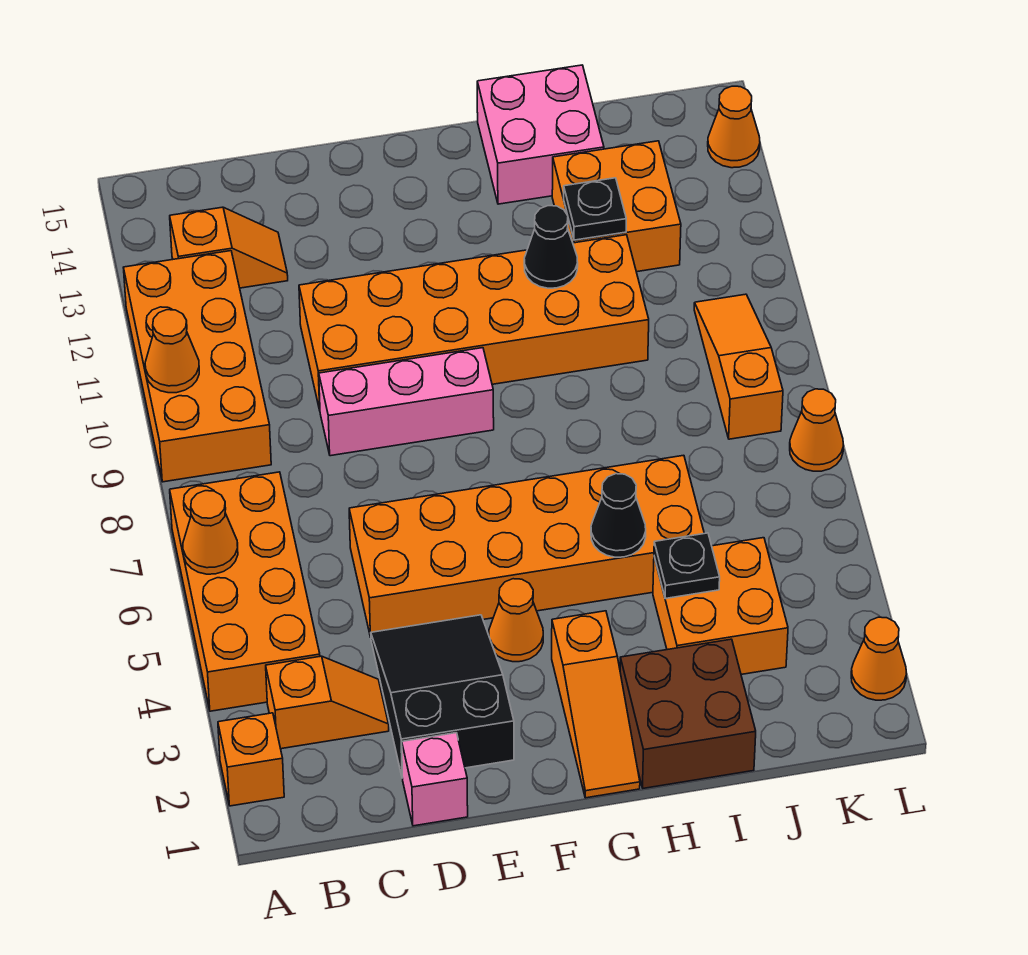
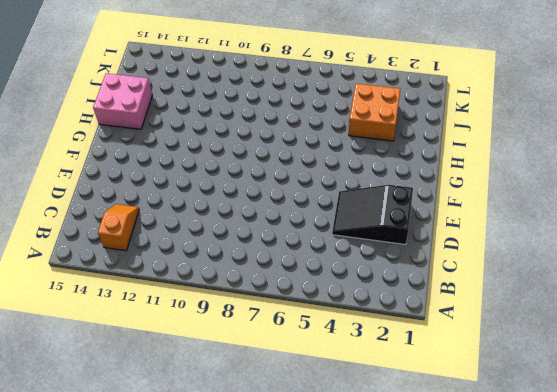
none -> orange brick A2 level 1
none -> orange brick A4:B7 level 1
none -> orange brick A9:B12 level 1

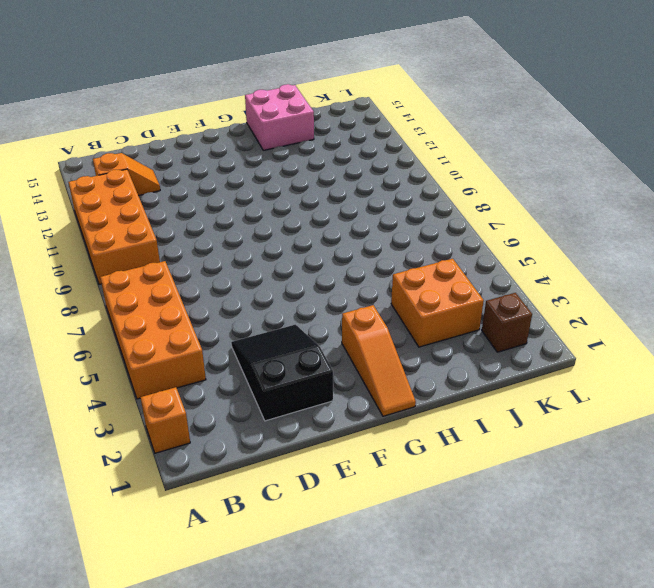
brown brick K2 level 1 -> none
none -> orange slope B3:C3 level 1 top B
none -> pink brick D1 level 1
none -> orange brick D5:I6 level 1

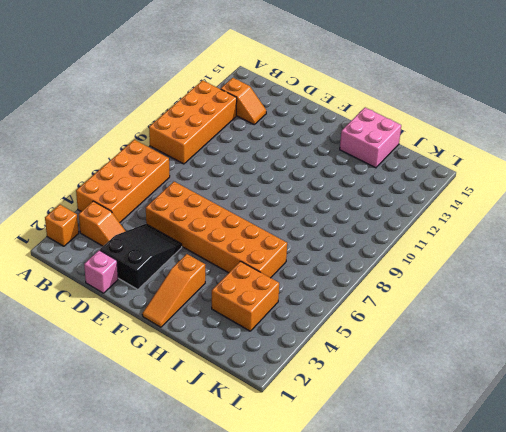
none -> pink brick D9:F9 level 1
none -> orange brick D10:I11 level 1
none -> orange cone F4 level 1

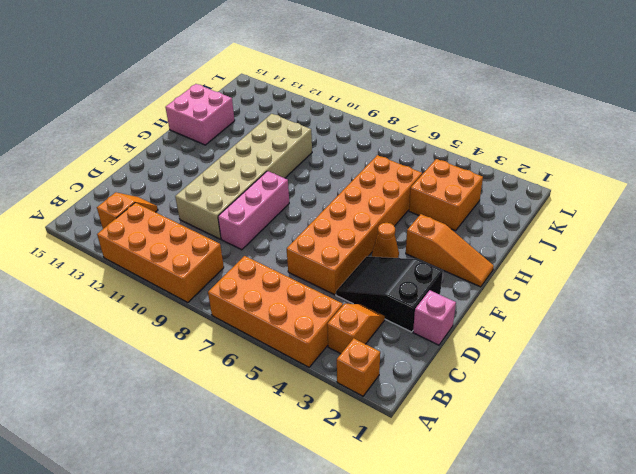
tan brick D10:I11 level 1 -> orange brick D10:I11 level 1
none -> brown brick H1:I2 level 1
none -> orange brick I12:J13 level 1
none -> orange slope K8:K10 level 1 top 8

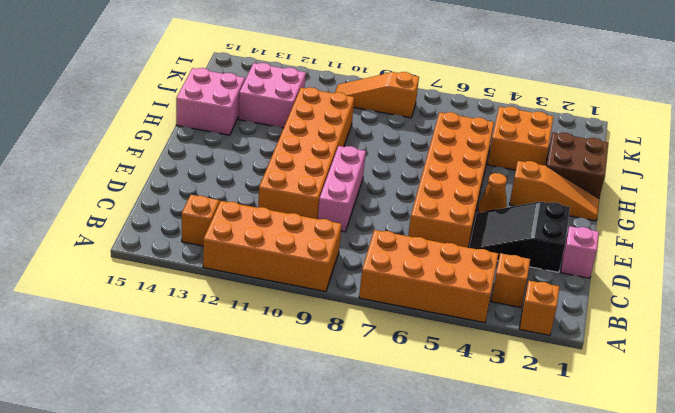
pink brick I12:J13 level 1 -> orange brick I12:J13 level 1
none -> orange cone L2 level 1
none -> orange cone L7 level 1
none -> orange cone L14 level 1

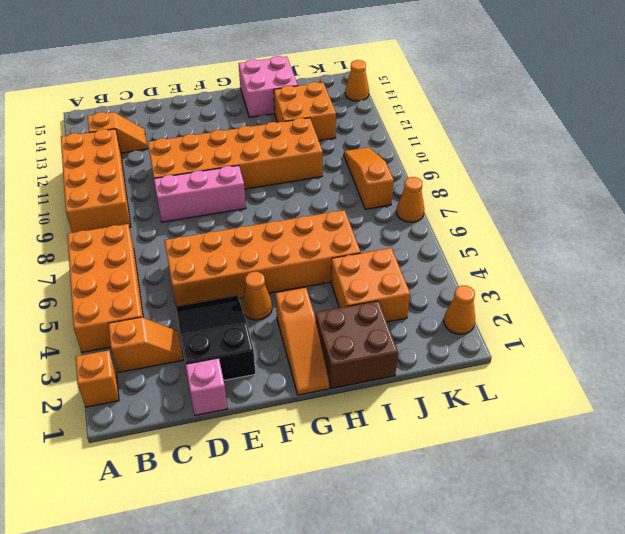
none -> orange cone A6 level 2
none -> orange cone A10 level 2
none -> black cone H5 level 2

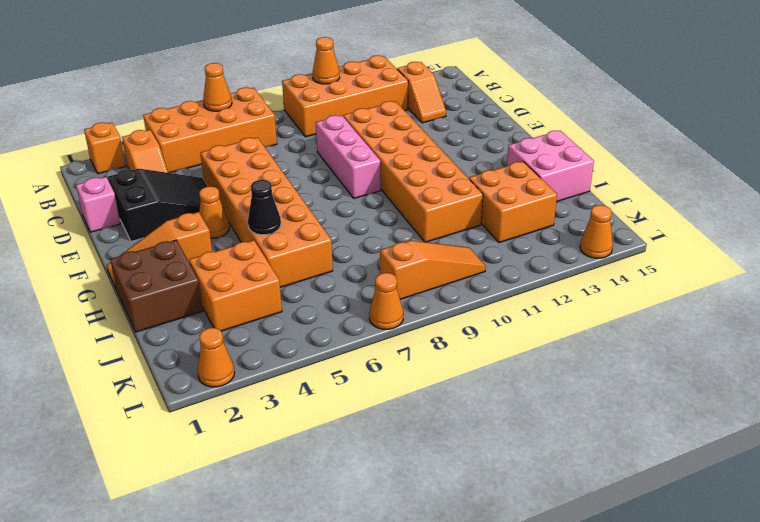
none -> black cone H11 level 2
none -> black plate I4 level 2
none -> black plate I12 level 2

